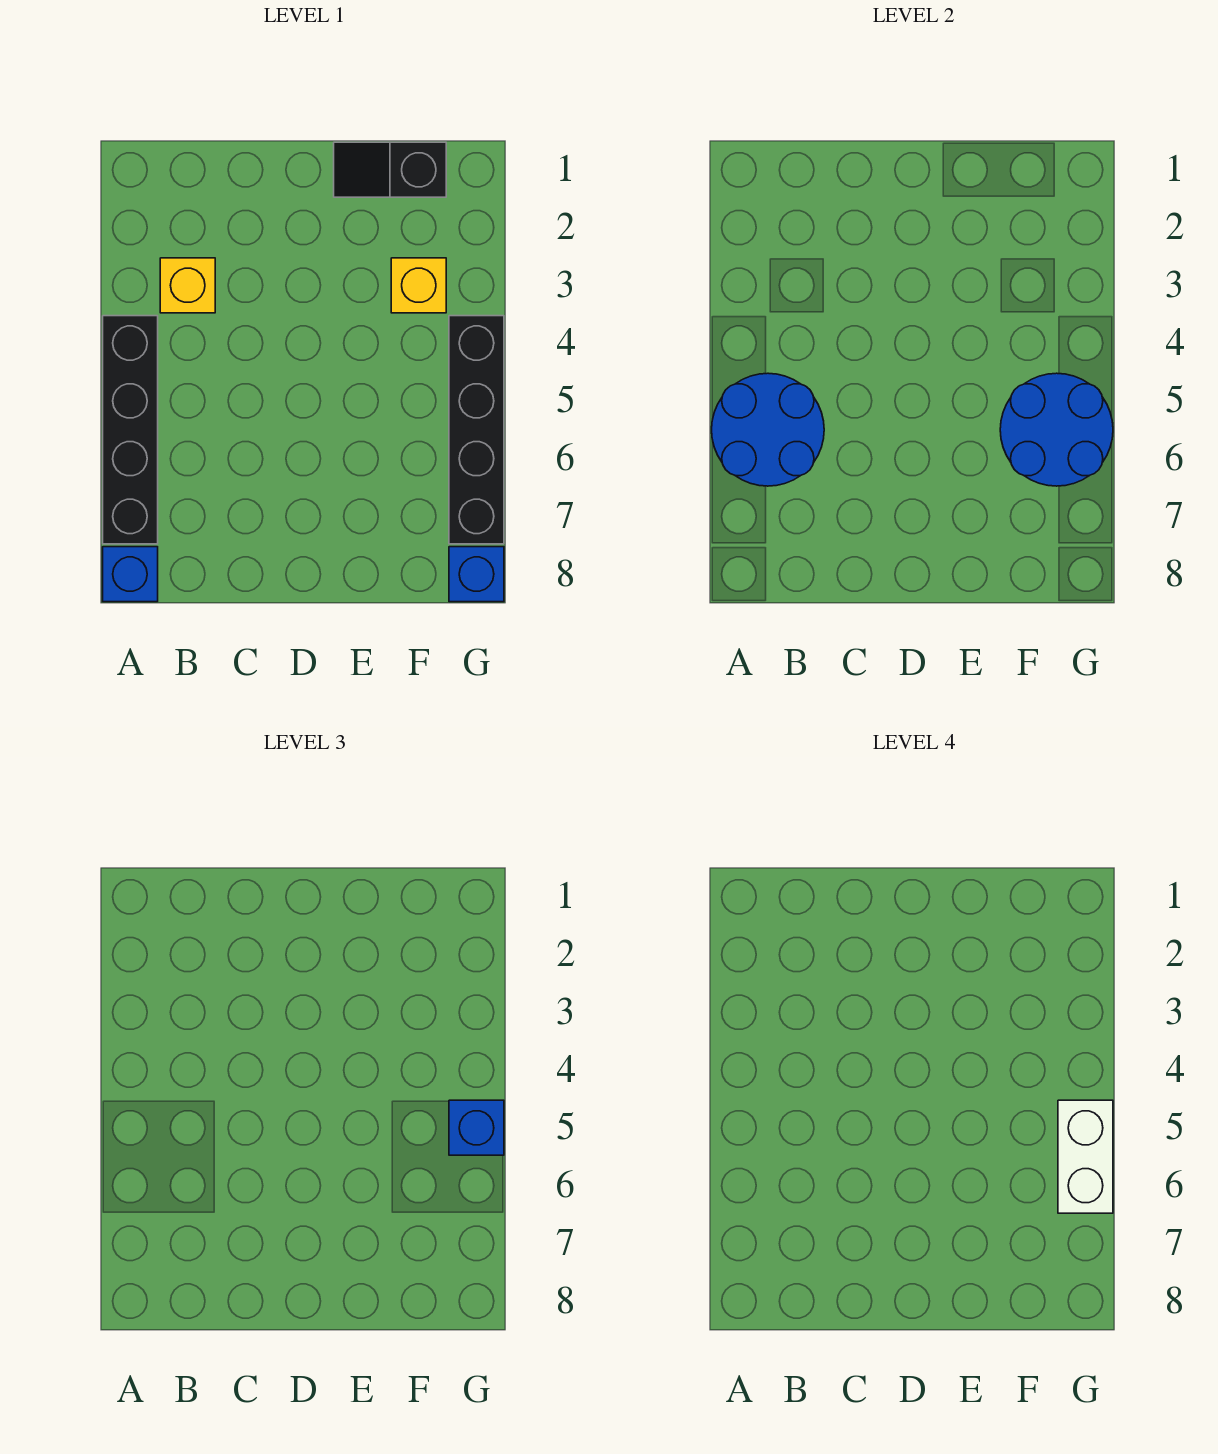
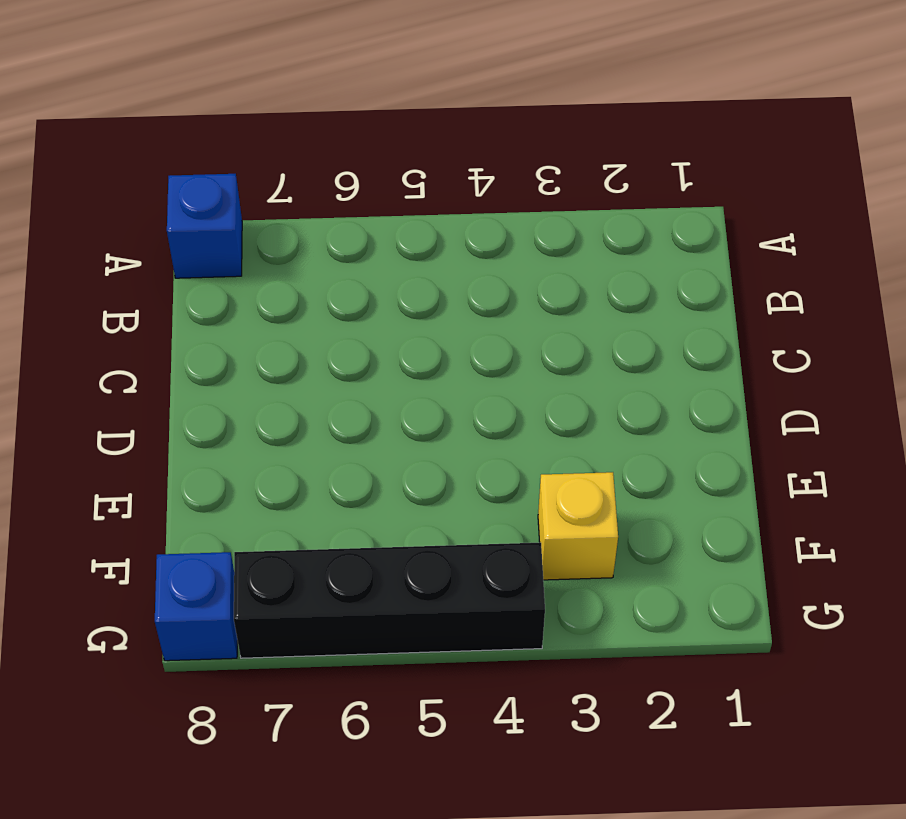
none -> black brick A4:A7 level 1
none -> yellow brick B3 level 1

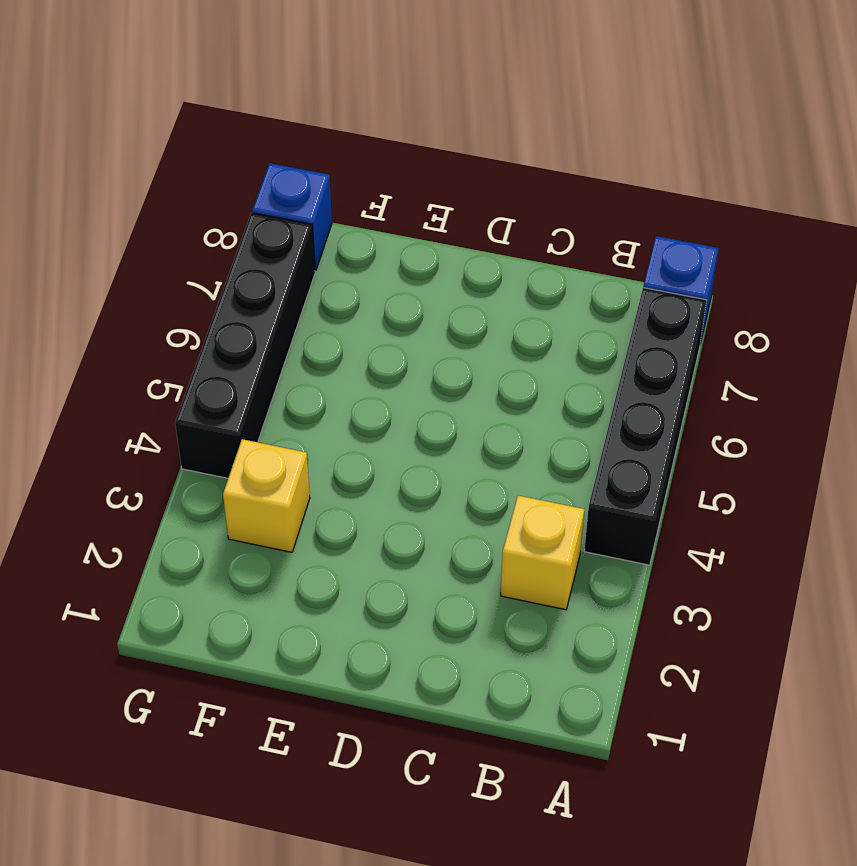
none -> black slope E1:F1 level 1 top F
none -> blue round brick A5:B6 level 2

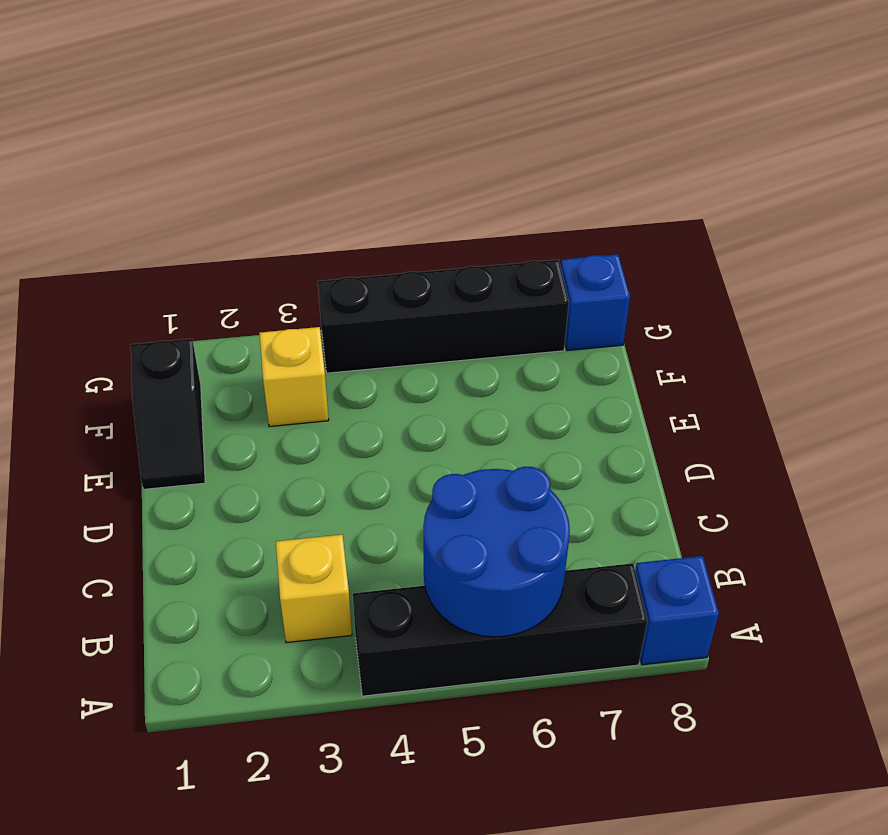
none -> blue round brick F5:G6 level 2
none -> blue brick G5 level 3

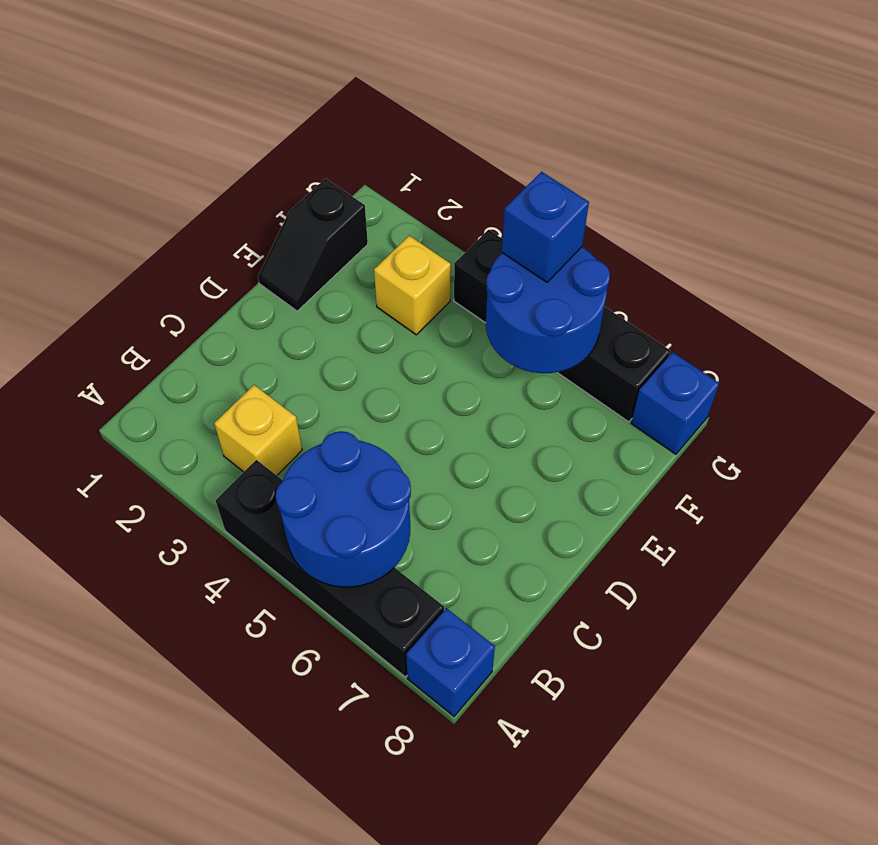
none -> white brick G5:G6 level 4

